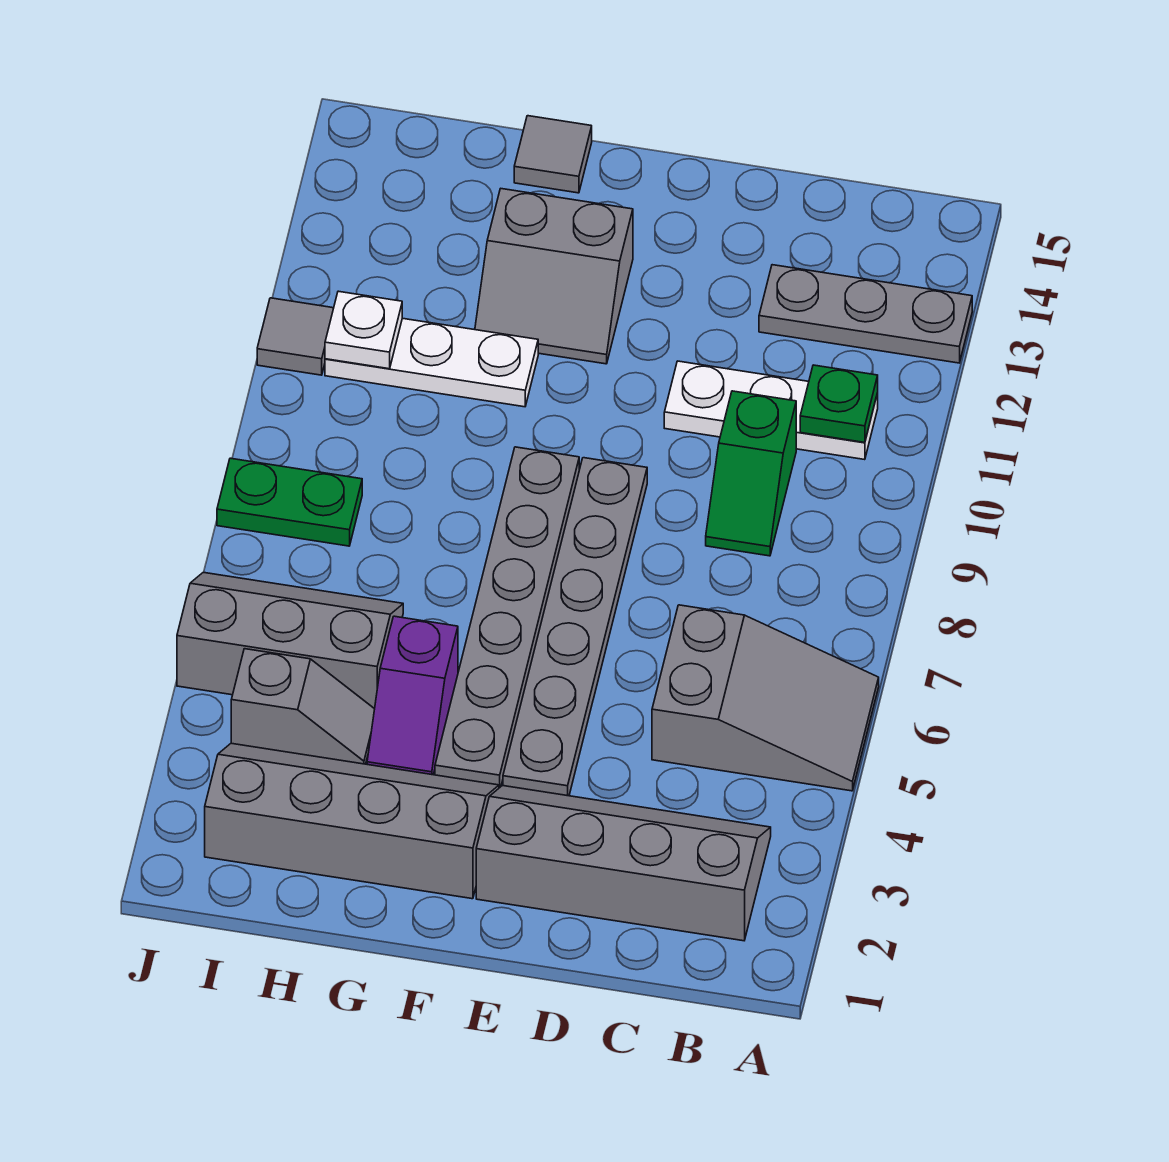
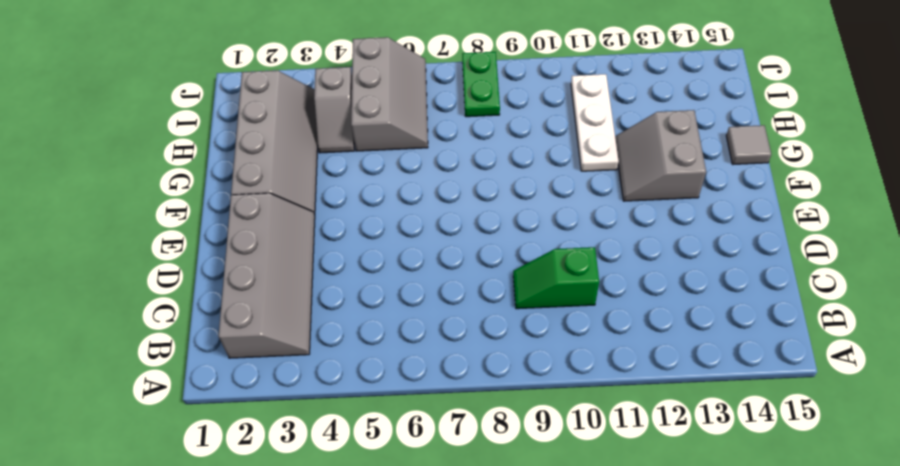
none -> grey slope A5:C6 level 1 top C
none -> grey plate A13:C13 level 1
none -> white plate B11:D11 level 1

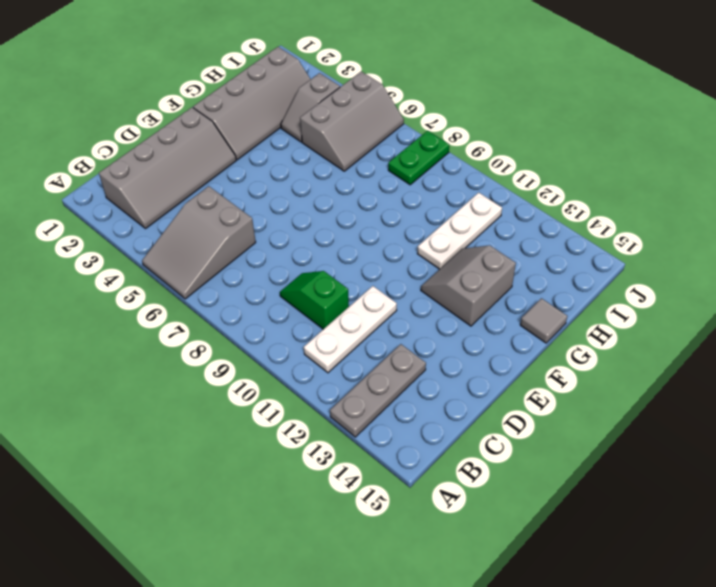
none -> grey plate E4:E9 level 1
none -> grey plate F4:F9 level 1
none -> purple slope G4:G5 level 1 top 5

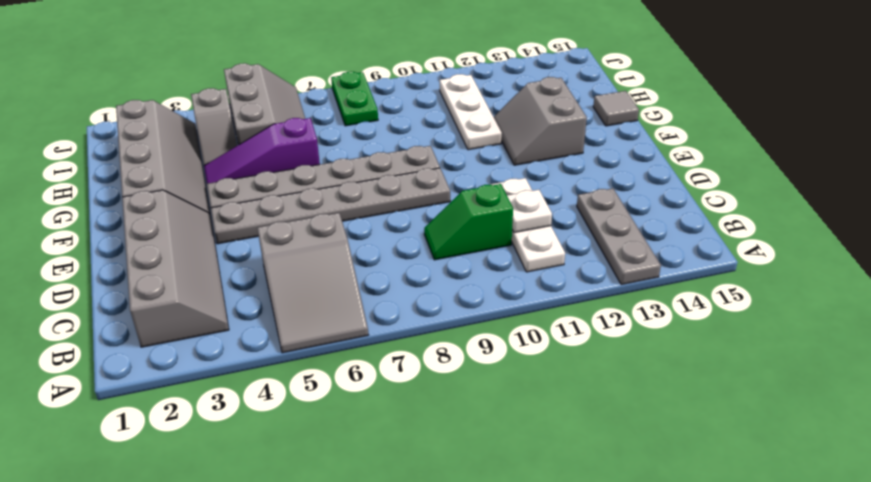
white plate C11 level 2 -> white plate I11 level 2
purple slope G4:G6 level 1 top 6 -> purple slope G4:G5 level 1 top 5
none -> grey tile J11 level 1
none -> green plate B11 level 2

